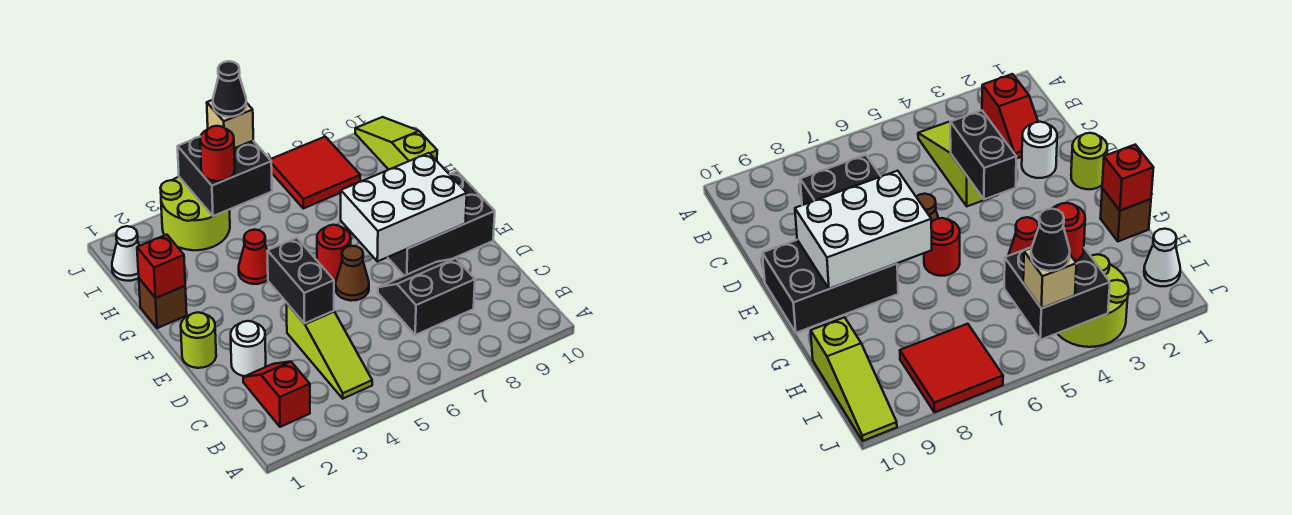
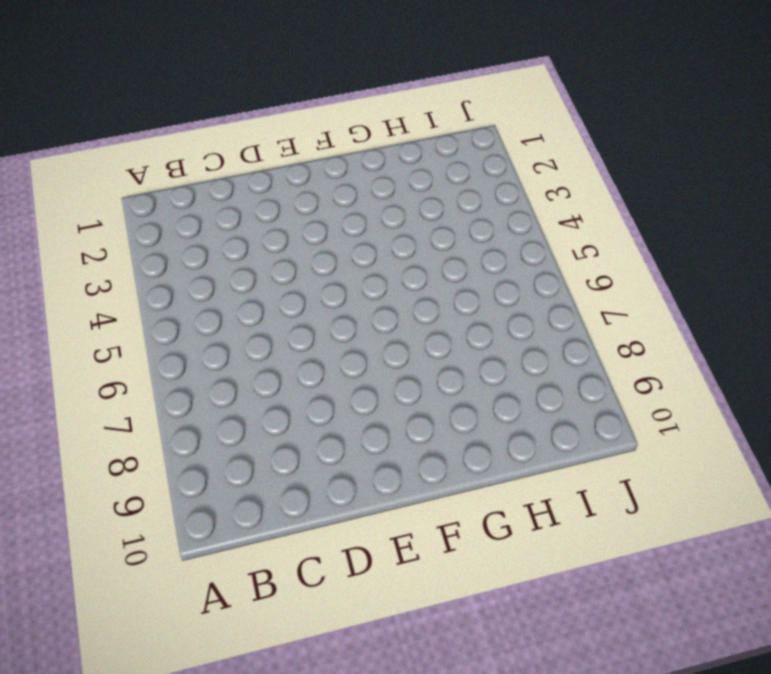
none -> red slope B2:C2 level 1 top B
none -> lime slope B4:D4 level 1 top D
none -> black slope C7:D8 level 1 top C

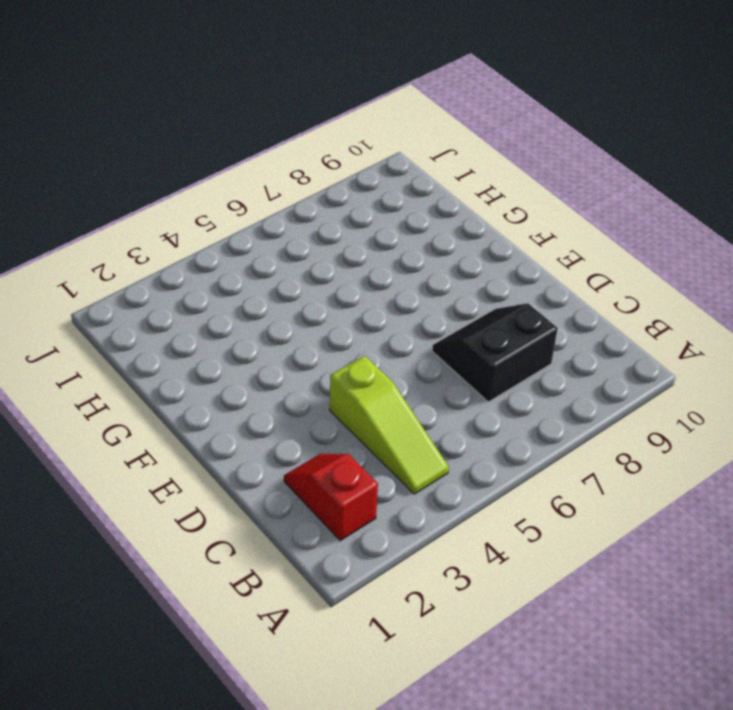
none -> white round brick D2 level 1
none -> lime round brick E1 level 1
none -> brown cone E6 level 1

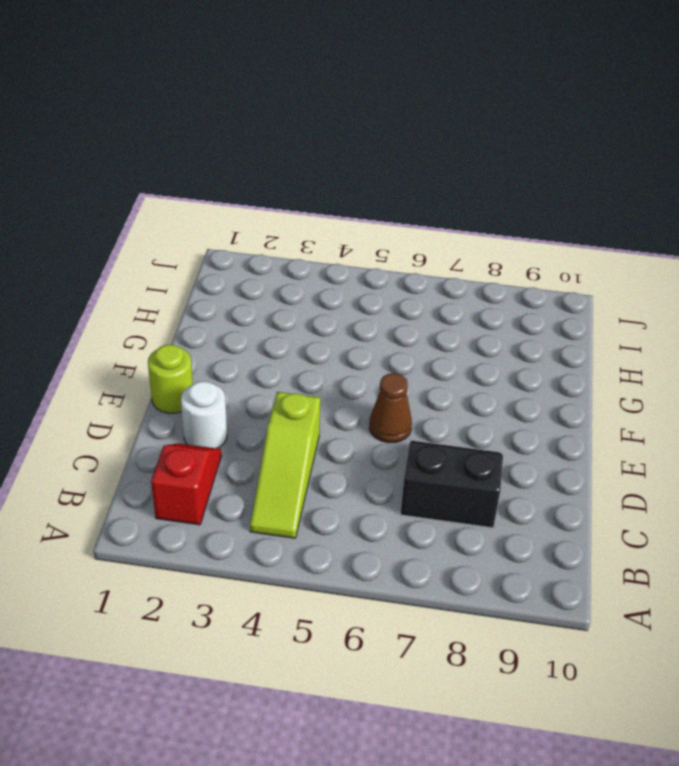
none -> black brick E8:F10 level 1
none -> red round brick F6 level 1
none -> brown brick G1 level 1

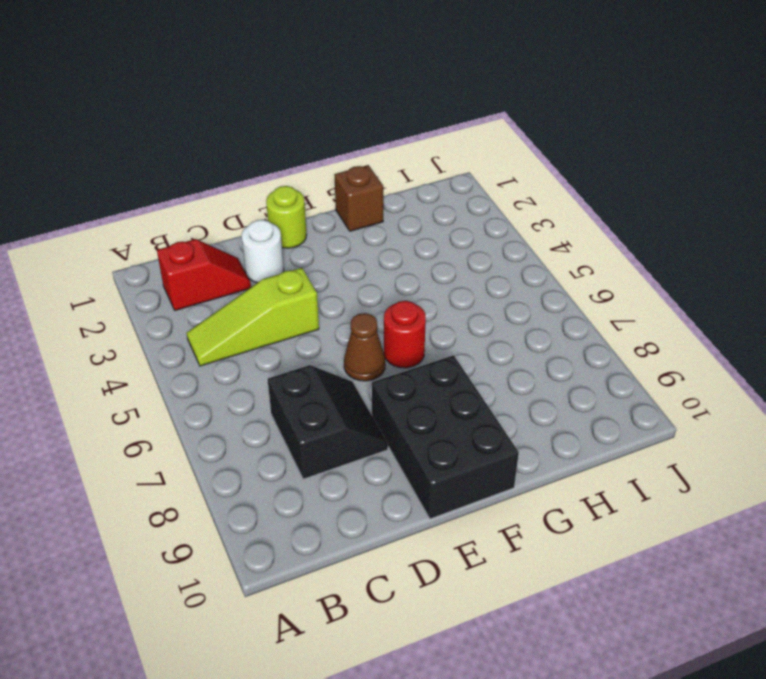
none -> red cone G4 level 1
none -> lime slope H10:J10 level 1 top H
none -> white cone I1 level 1

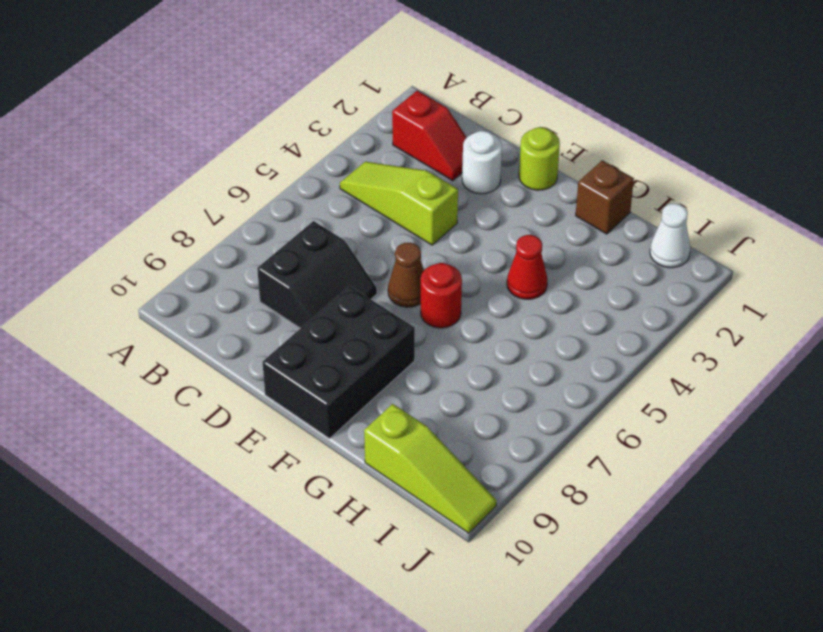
none -> lime round brick I3:J4 level 1
none -> red tile I7:J8 level 1
none -> black brick D4:E4 level 2

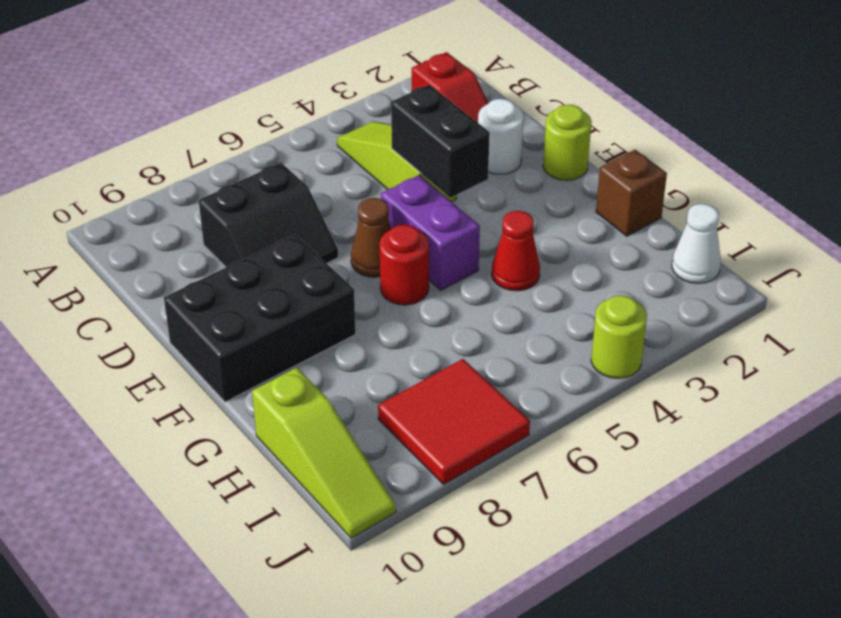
purple brick E5:F5 level 1 -> none
lime round brick J4 level 1 -> lime round brick I3:J4 level 1
none -> white brick E7:F9 level 2
none -> red brick G1 level 2
none -> black brick I4:J5 level 2

